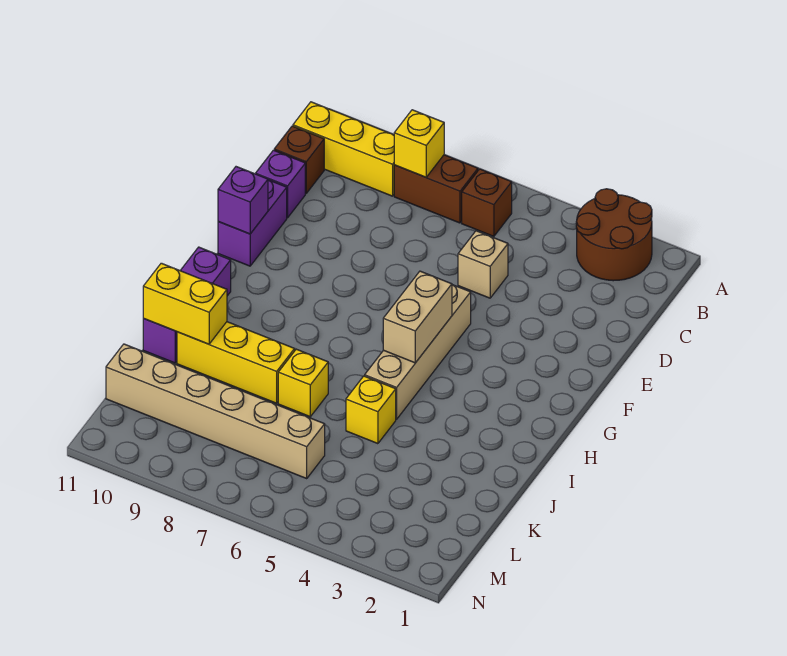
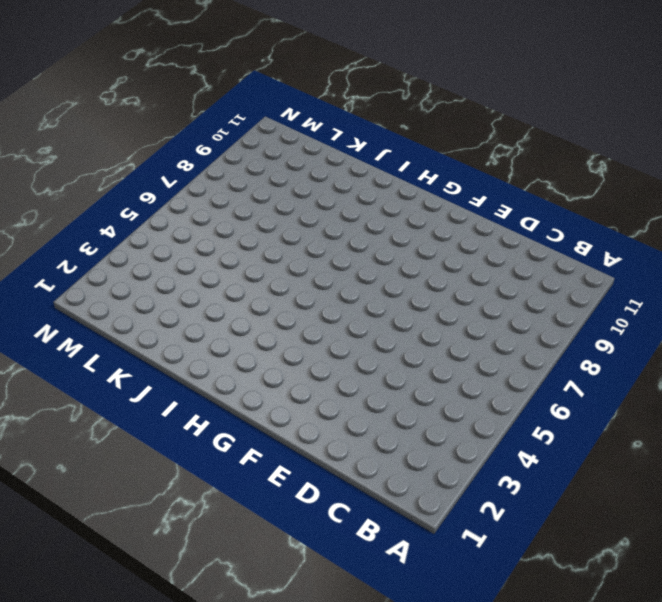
none -> brown round brick A2:B3 level 1
none -> brown brick B6 level 1
none -> brown brick B7:B8 level 1

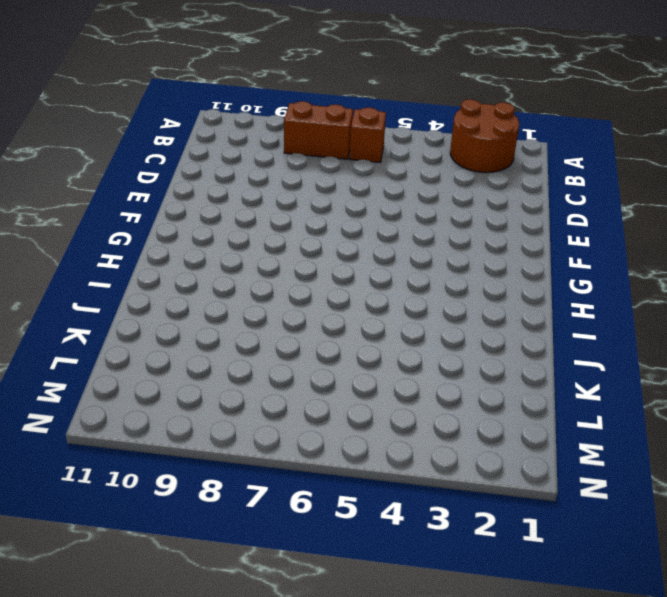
none -> yellow brick B9:B11 level 1
none -> brown brick C11 level 1
none -> tan brick D5 level 1

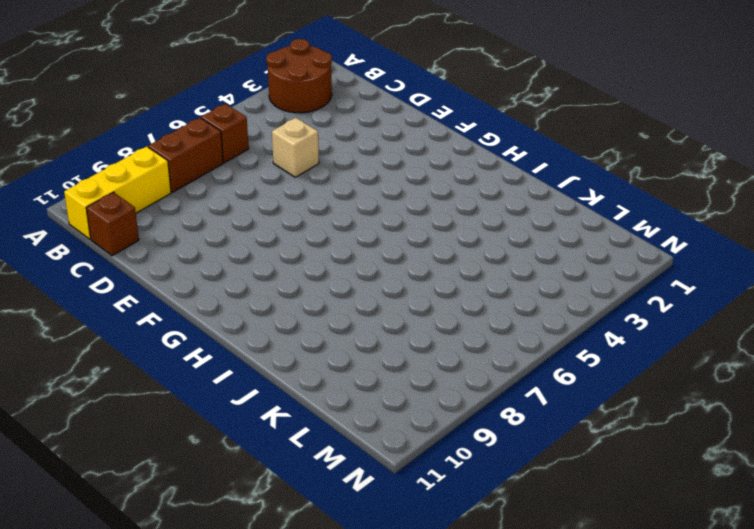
none -> purple brick D11 level 1
none -> purple brick E11:F11 level 1
none -> tan brick F5:I5 level 1

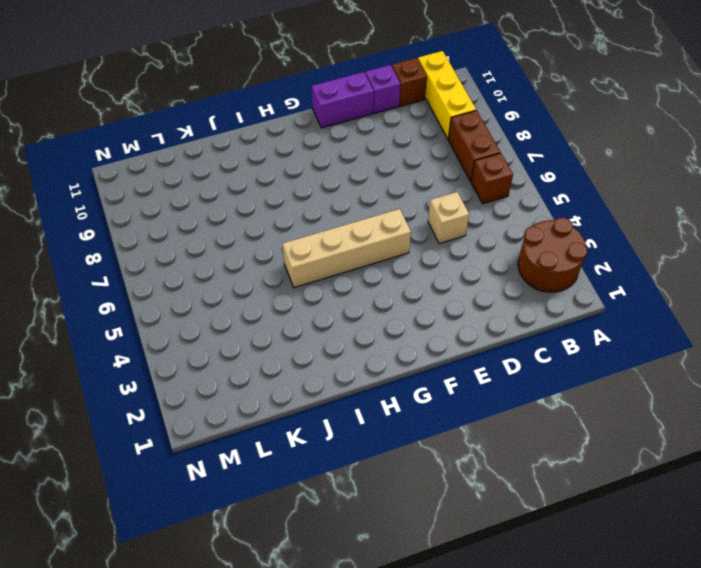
none -> purple brick H11:J11 level 1
none -> yellow brick J5 level 1
none -> yellow brick J7 level 1

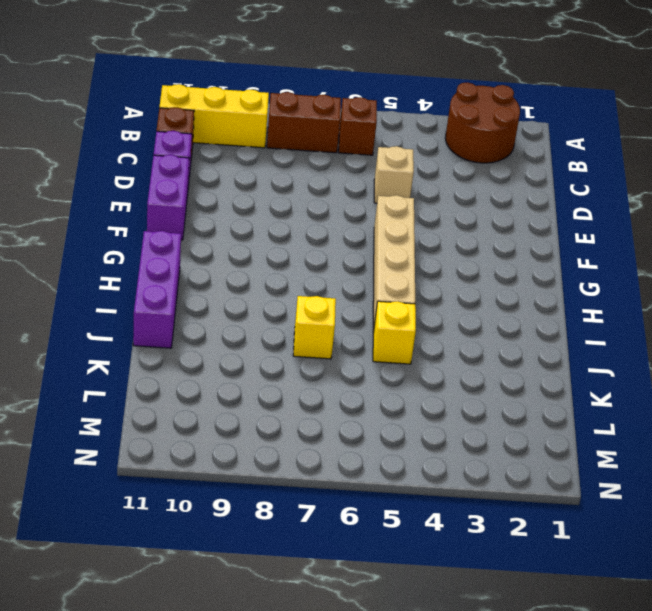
none -> yellow brick J8:J10 level 1
none -> tan brick L6:L11 level 1
none -> yellow brick B8 level 2

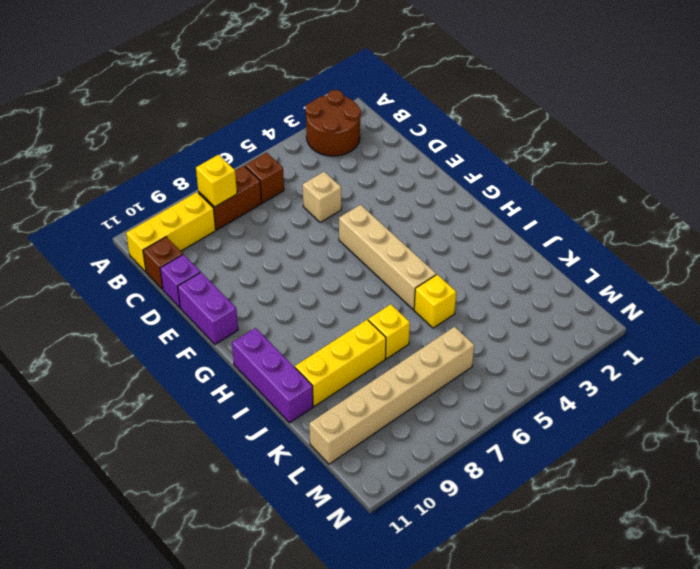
none -> purple brick F11 level 2
none -> tan brick G5:H5 level 2
none -> yellow brick J10:J11 level 2

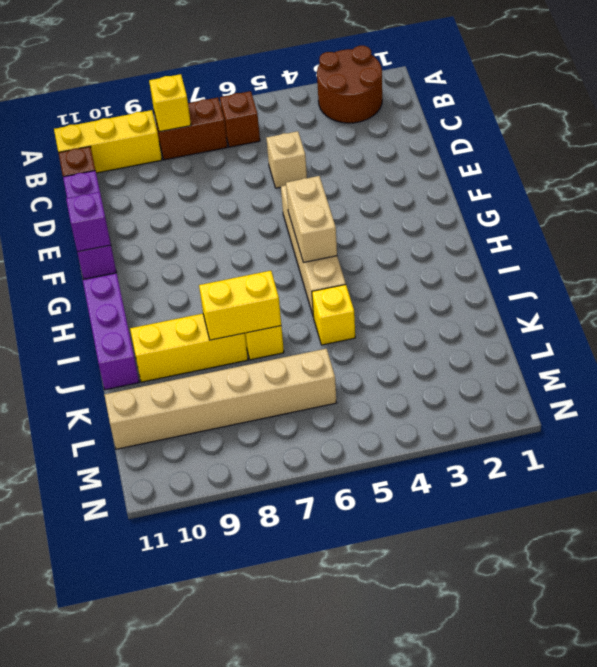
yellow brick J7:J8 level 2 -> yellow brick J10:J11 level 2

